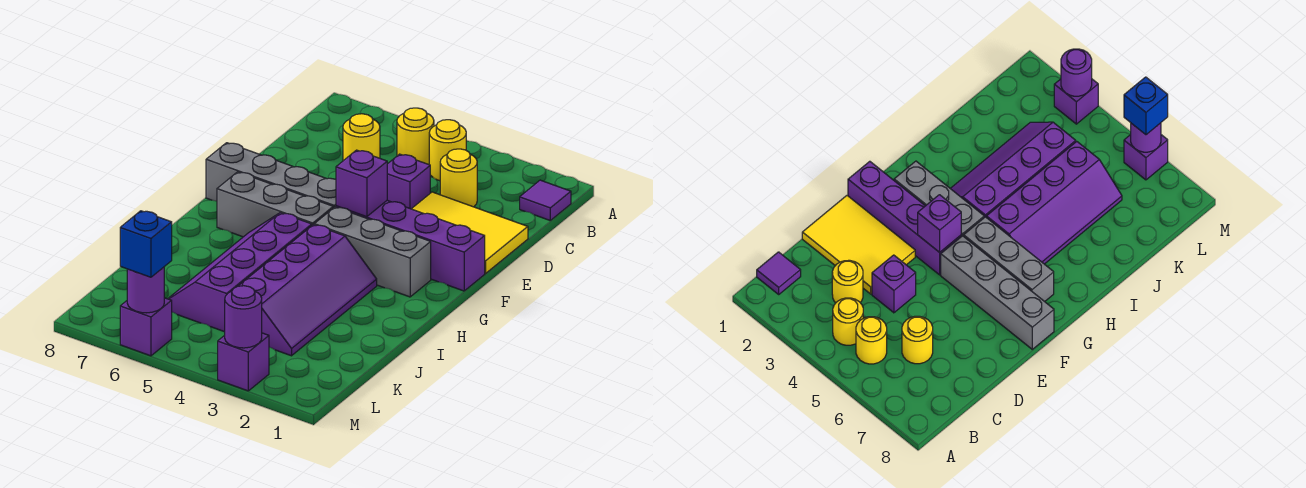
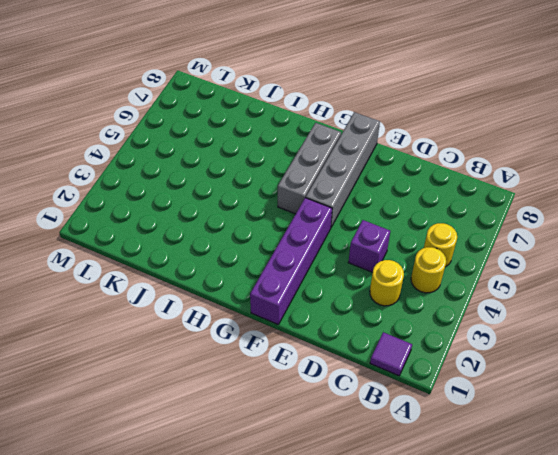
none -> yellow round brick C6 level 1
none -> yellow tile D1:E3 level 1
none -> grey brick G2:G4 level 1

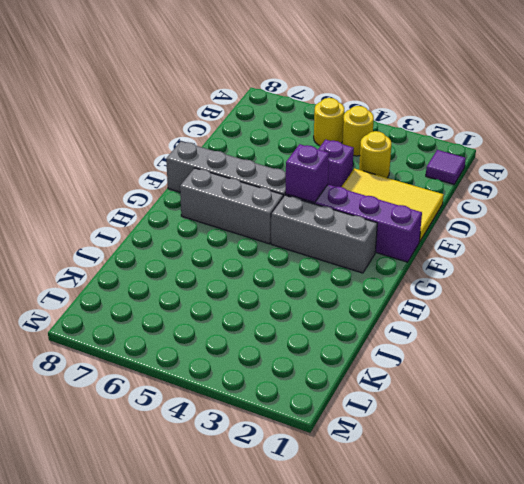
none -> yellow round brick C6 level 1
none -> purple slope H3:K4 level 1 top 4
none -> purple slope H5:K6 level 1 top 5

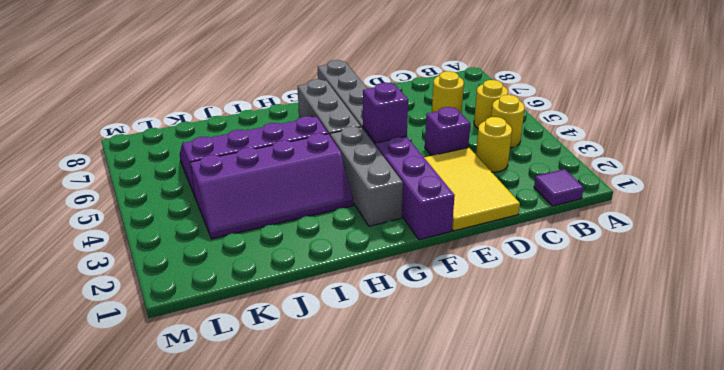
none -> purple brick M3 level 1
none -> purple brick M6 level 1
none -> purple round brick M3 level 2

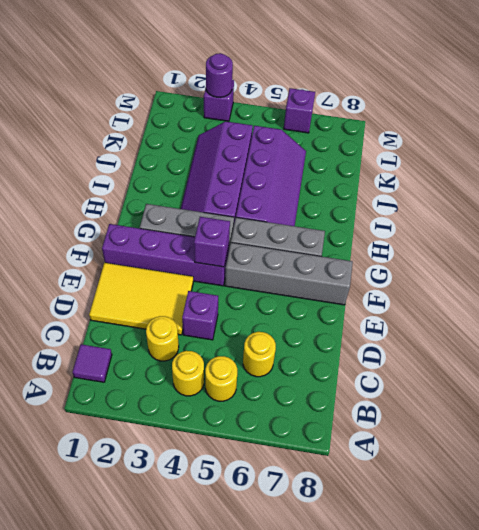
none -> purple round brick M6 level 2
none -> blue brick M6 level 3

